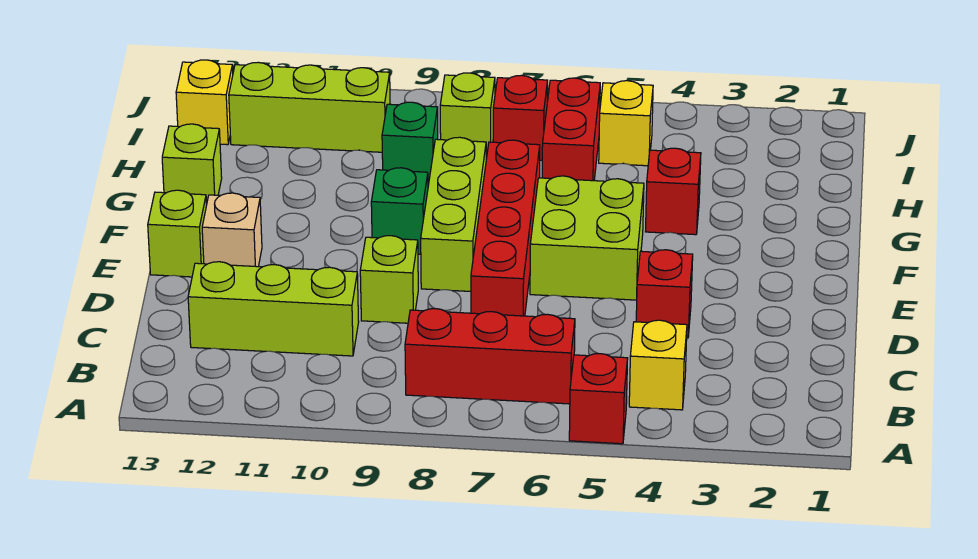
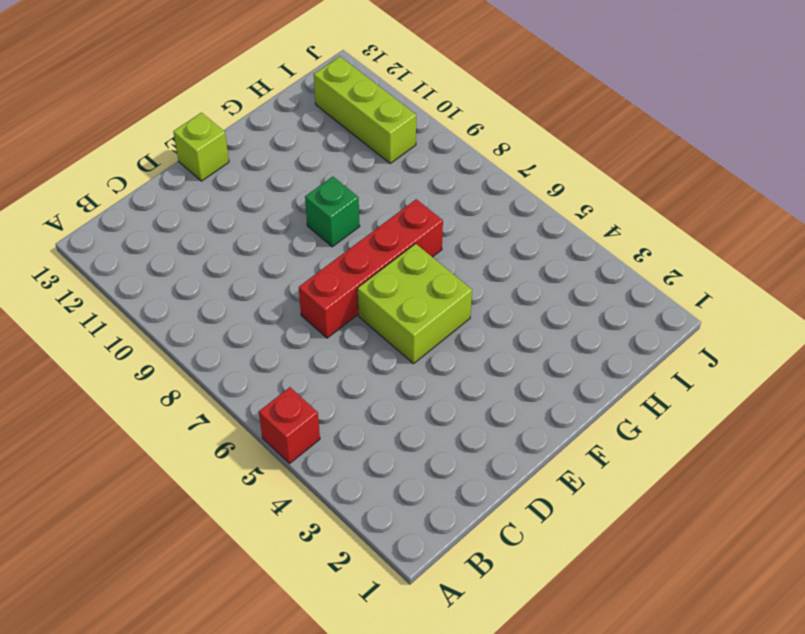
none -> yellow brick B4 level 1
none -> red brick B6:B8 level 1
none -> lime brick C10:C12 level 1

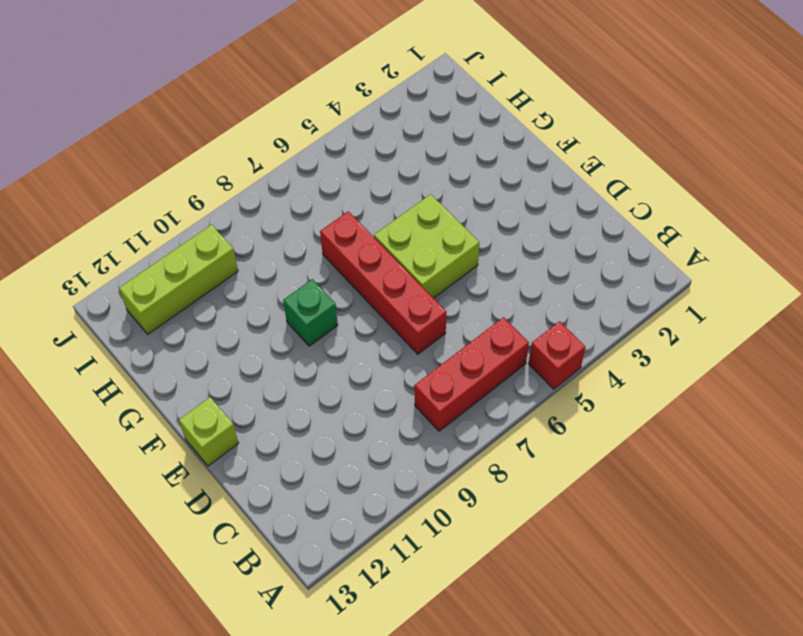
none -> yellow brick B4 level 1
none -> lime brick C10:C12 level 1
none -> red brick D4 level 1

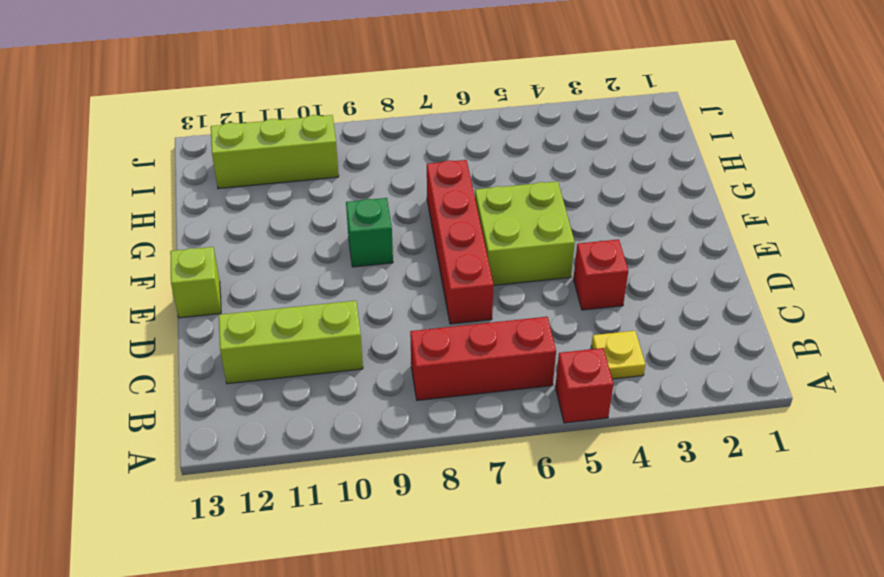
yellow plate B4 level 1 -> yellow brick B4 level 1
none -> lime brick D9 level 1
none -> lime brick E8:G8 level 1
none -> tan brick E12 level 1

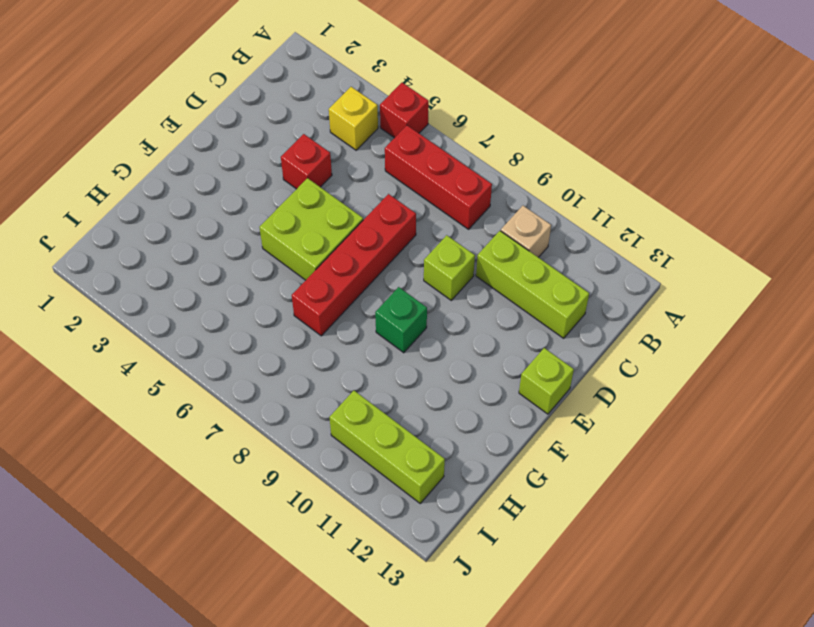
tan brick B10 level 1 -> tan brick E12 level 1
none -> lime brick E8:G8 level 1
none -> red brick G4 level 1
none -> lime brick G13 level 1

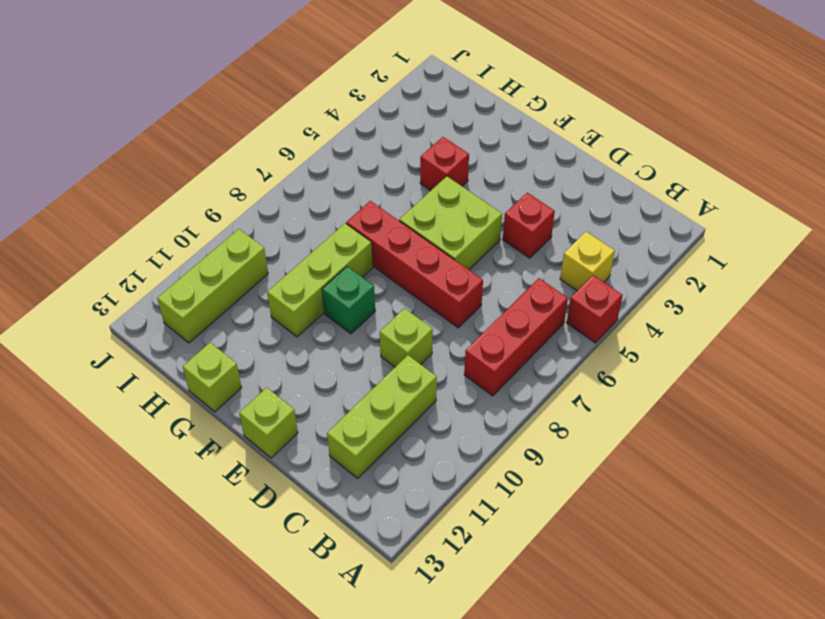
lime brick G8:G10 level 1 -> lime brick E8:G8 level 1
none -> tan brick E12 level 1
none -> red brick H6:I6 level 1
none -> green brick H9 level 1

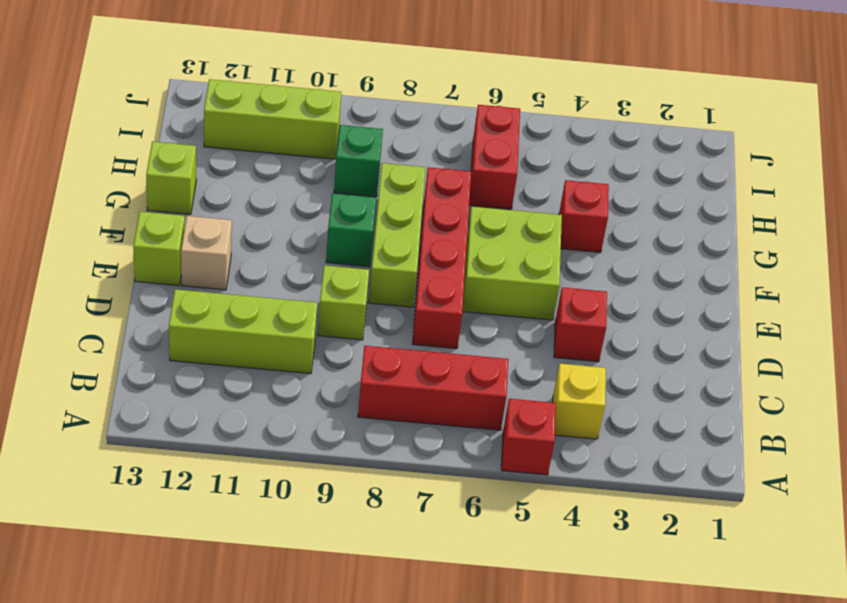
none -> yellow brick I5 level 1
none -> red brick I7 level 1
none -> lime brick I8 level 1

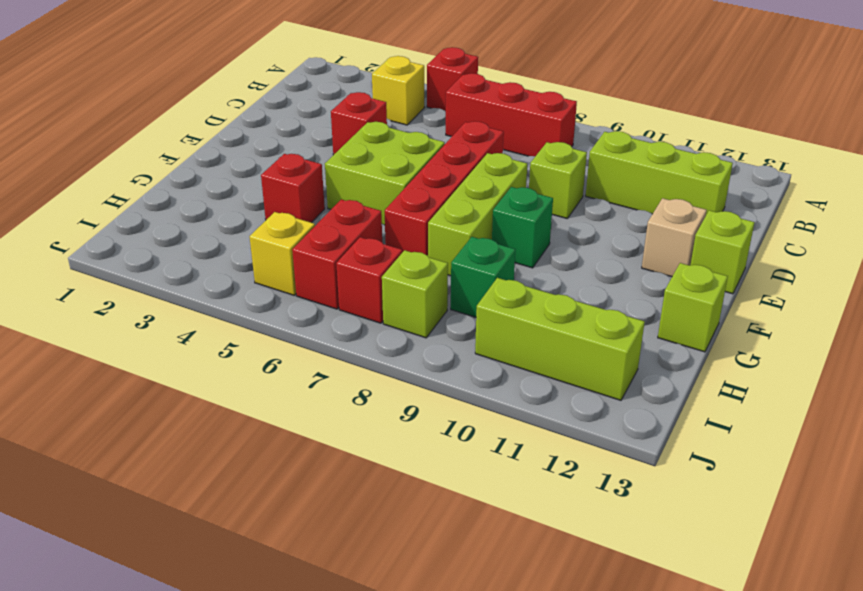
none -> yellow brick I13 level 1

